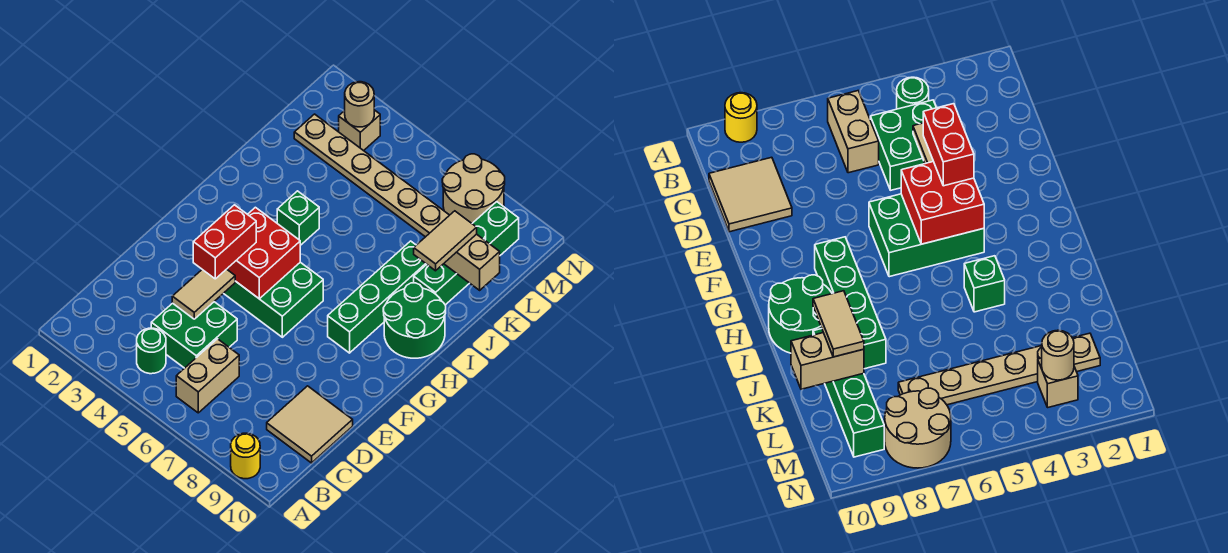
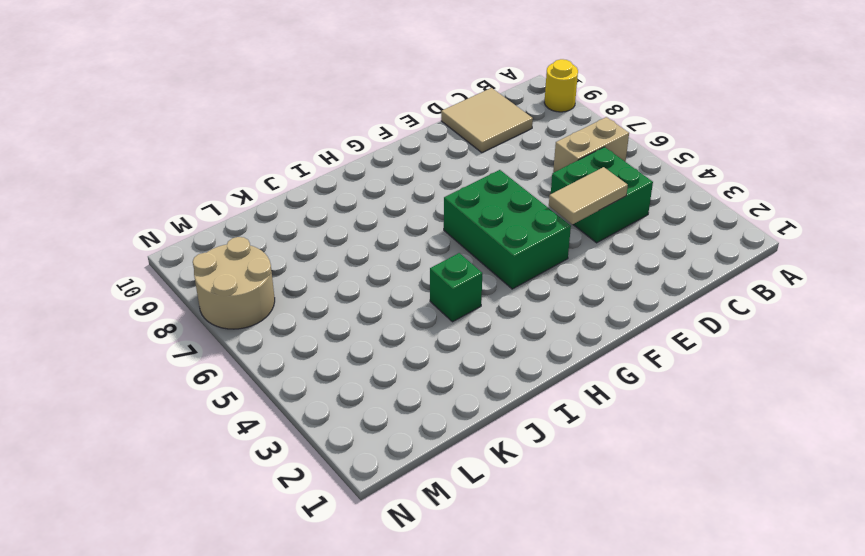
none -> green round brick B4 level 1
none -> green brick G8:J8 level 1
none -> green round brick H9:I10 level 1

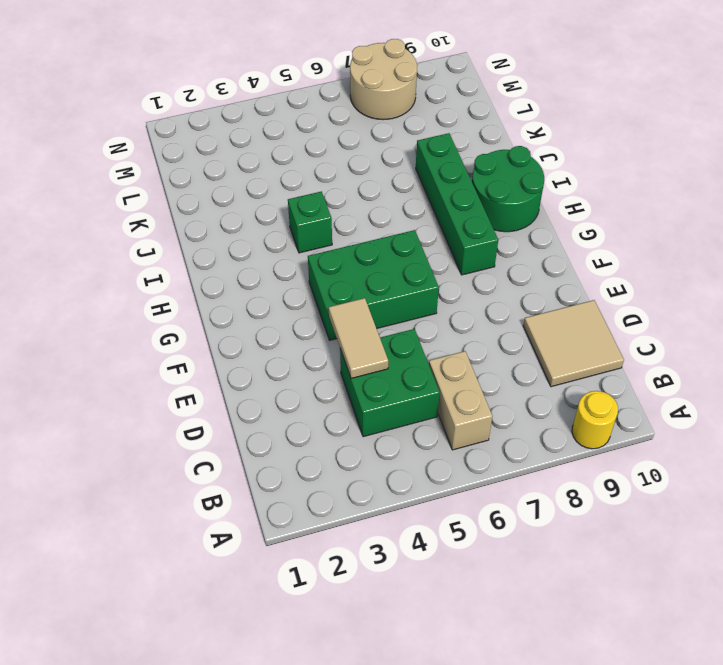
none -> green round brick B4 level 1
none -> green brick J9:M9 level 1
none -> tan plate L2:L7 level 1

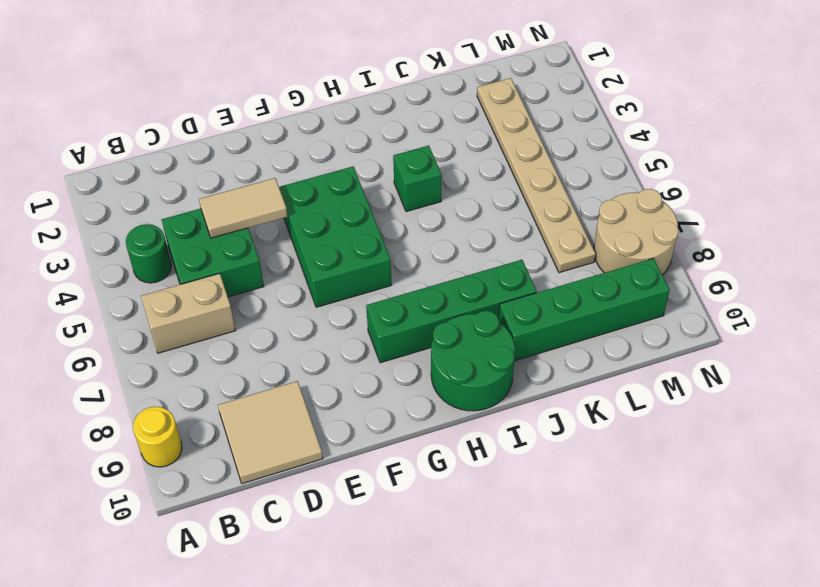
none -> tan brick M3 level 1
none -> red brick F4:G5 level 2
none -> tan brick K9:K10 level 2

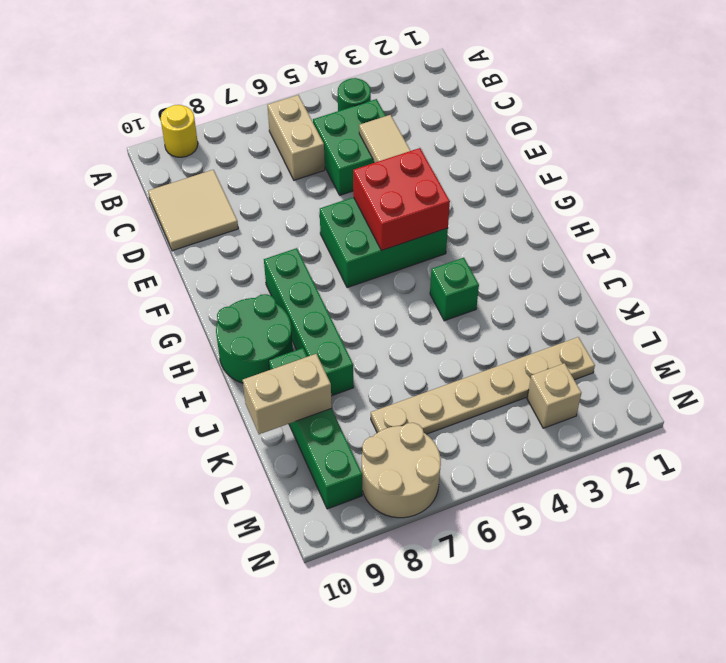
none -> tan round brick M3 level 2
none -> red brick E4:F4 level 3
none -> tan tile J9:K9 level 3

